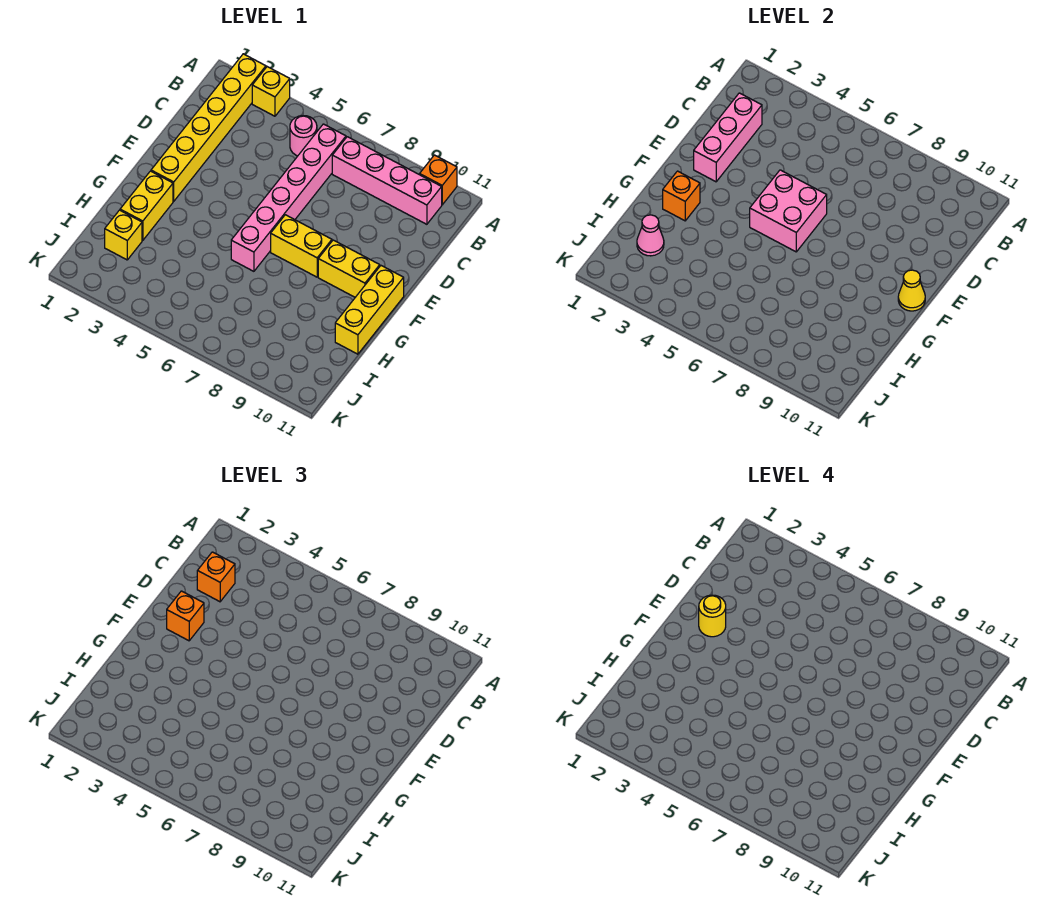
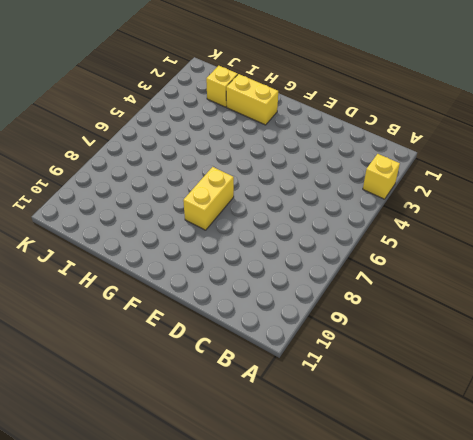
none -> yellow brick A2:F2 level 1
none -> orange brick A10 level 1
none -> pink round brick B5 level 1

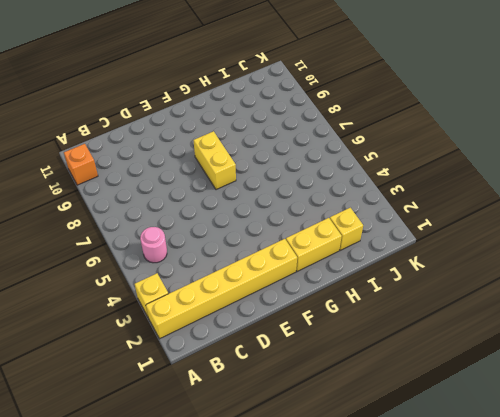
none -> pink brick B6:G6 level 1
none -> pink brick B7:B10 level 1
none -> yellow brick F9:F10 level 1

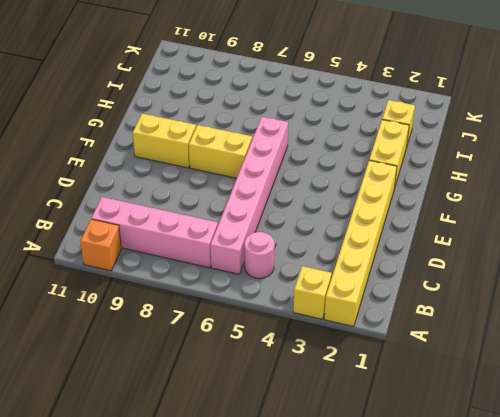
none -> yellow brick F11:H11 level 1
none -> pink brick C2:E2 level 2
none -> pink brick E5:F6 level 2

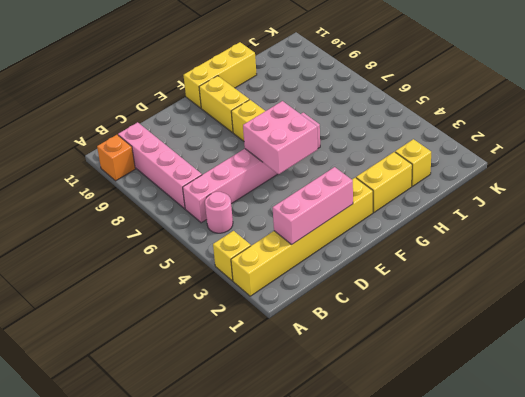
none -> yellow cone F11 level 2
none -> orange brick G2 level 2
none -> pink cone I2 level 2

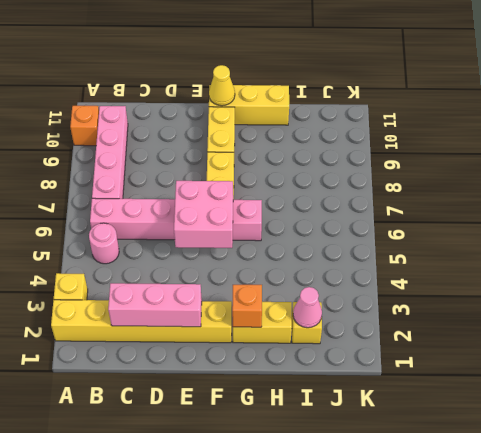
none -> orange brick C2 level 3
none -> orange brick E2 level 3
none -> yellow round brick E2 level 4

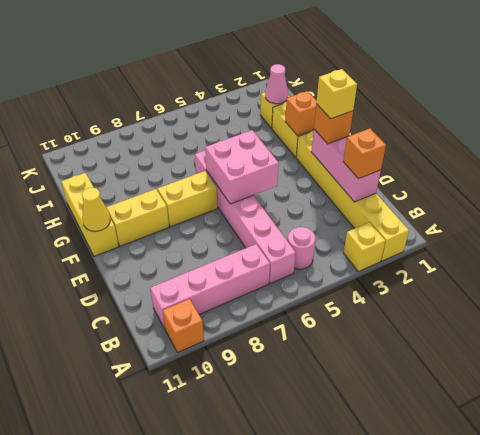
yellow brick E2 level 4 -> yellow round brick E2 level 4

